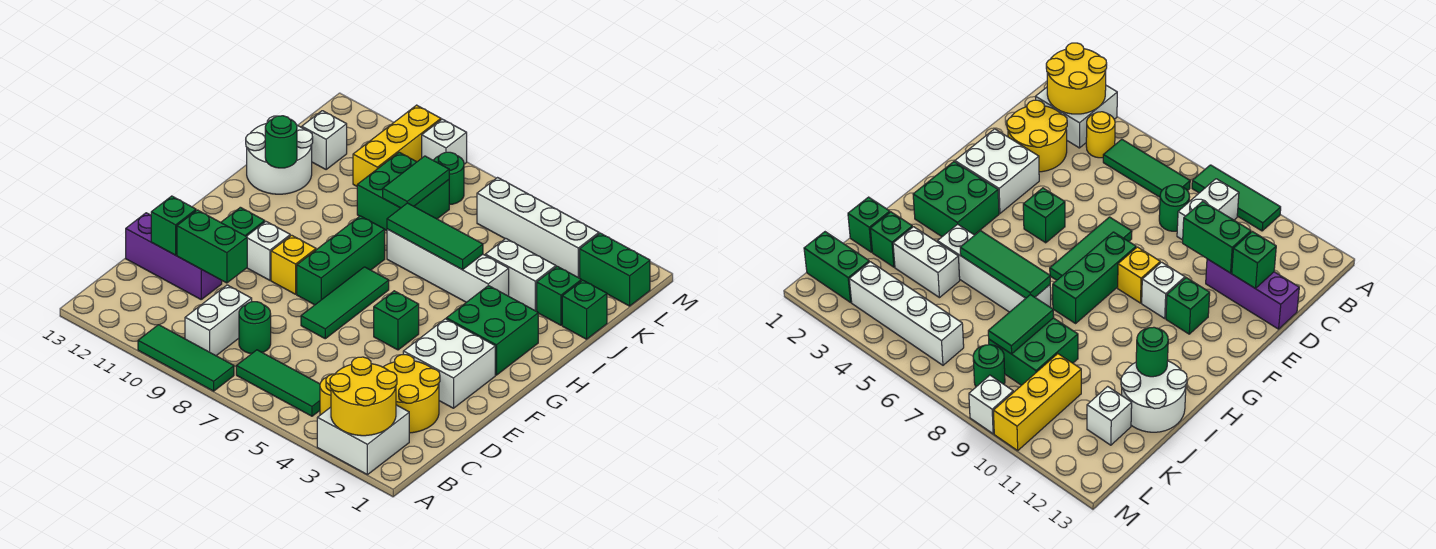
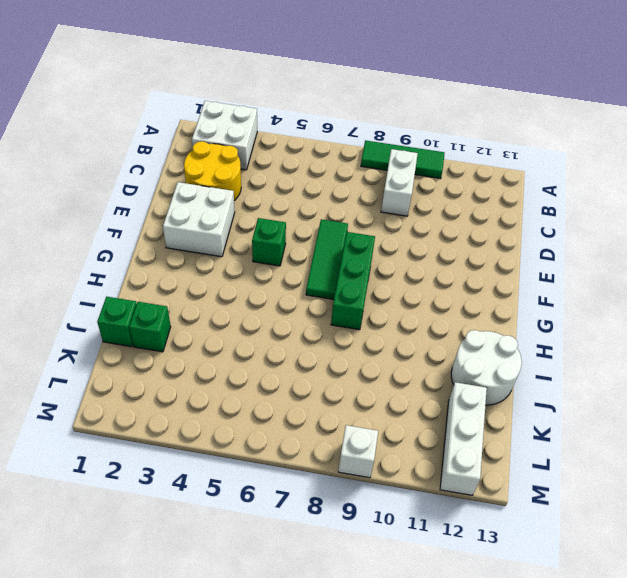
white brick K12:M12 level 1 -> white brick K12 level 1
none -> yellow round brick B4 level 1
none -> green tile B5:B7 level 1
none -> green round brick C8 level 1
none -> purple brick D11:D13 level 1

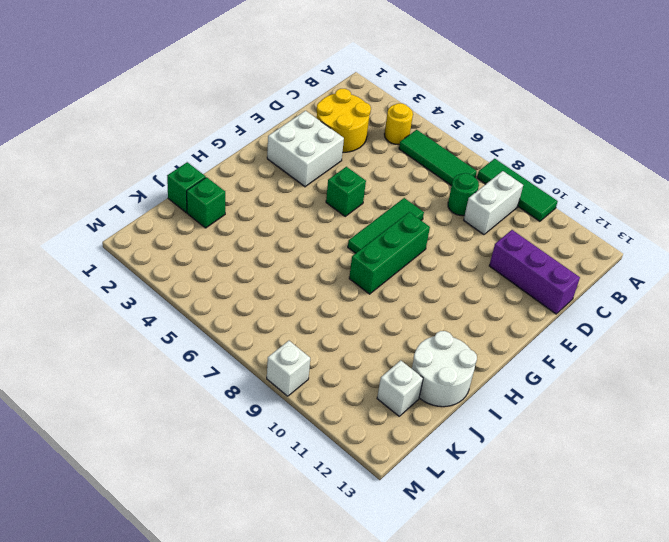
none -> white brick A2:B3 level 1
none -> yellow brick F9 level 1
none -> white brick F10 level 1
none -> green brick F11 level 1

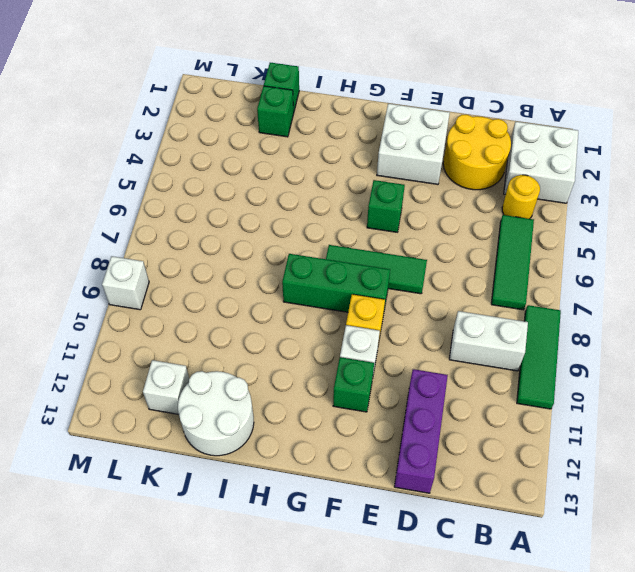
none -> green round brick C8 level 1
none -> green brick G2:H3 level 1
none -> white brick I4:I7 level 1
none -> white brick J3:J4 level 1

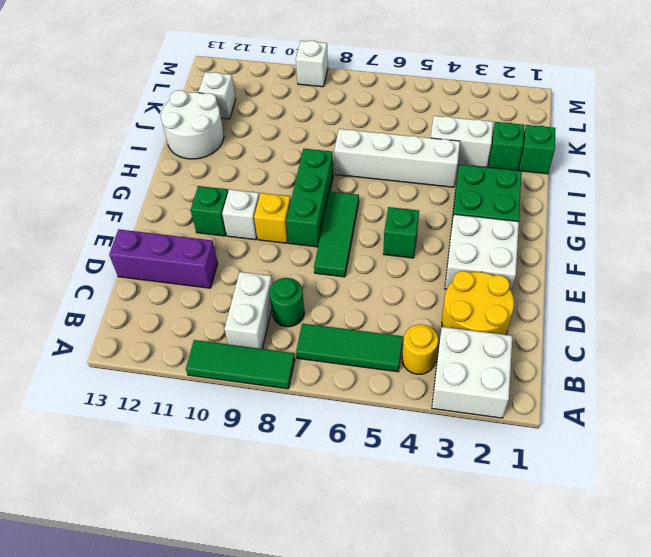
none -> green brick J8:K9 level 1
none -> yellow brick K10:M10 level 1
none -> green brick L1:L2 level 1
none -> white brick L3:L6 level 1

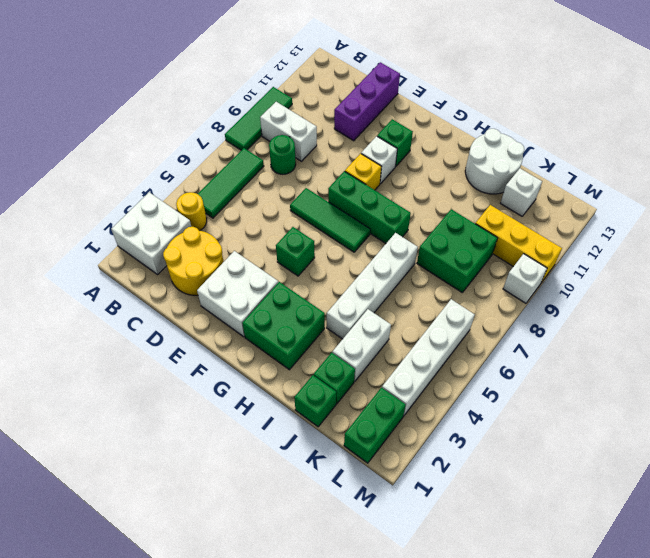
none -> green round brick L8 level 1
none -> yellow round brick A2:B3 level 2
none -> green brick D10:D11 level 2
none -> green brick D12 level 2

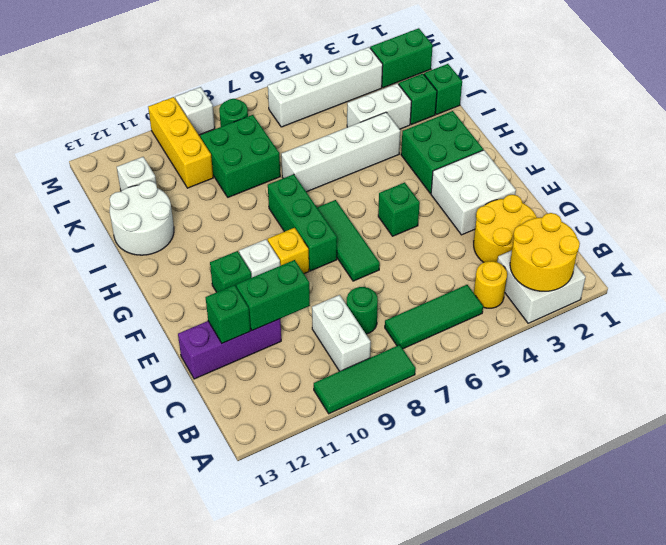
none -> green tile I5:I7 level 2
none -> green round brick I12 level 2
none -> green tile J8:K8 level 2

